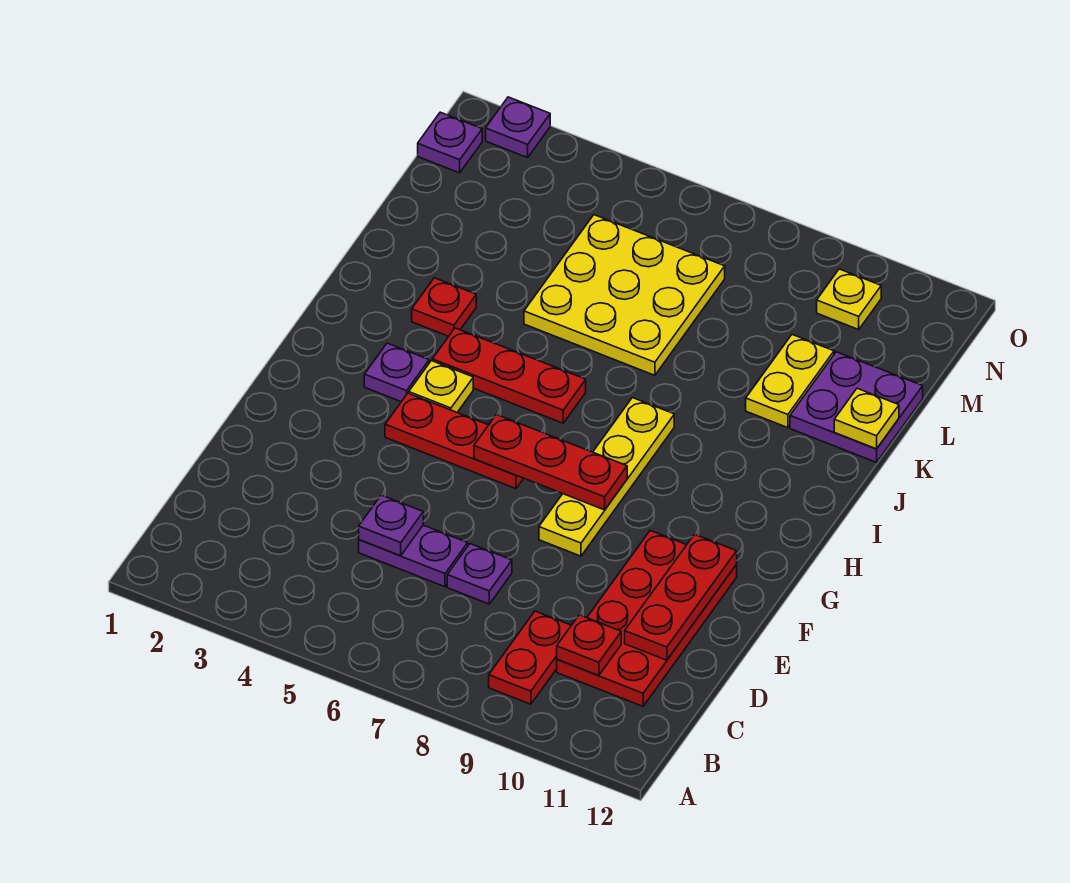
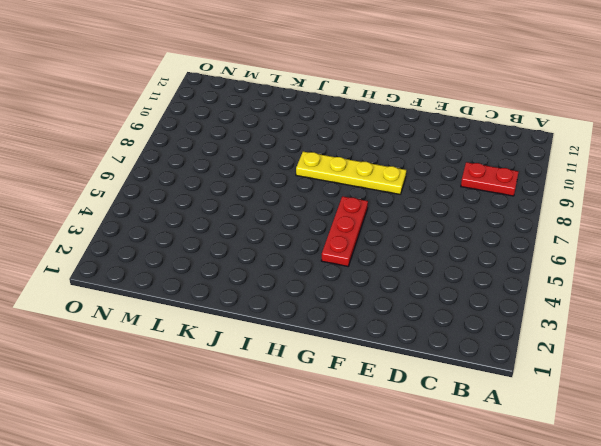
none -> red plate C10:F11 level 1
none -> purple plate D5:D6 level 1
none -> purple plate D7 level 1

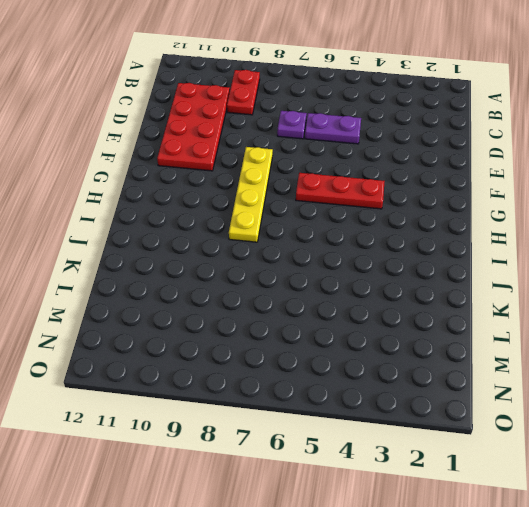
none -> purple plate H3 level 1
none -> yellow plate H4 level 1
none -> red plate I4:I6 level 1

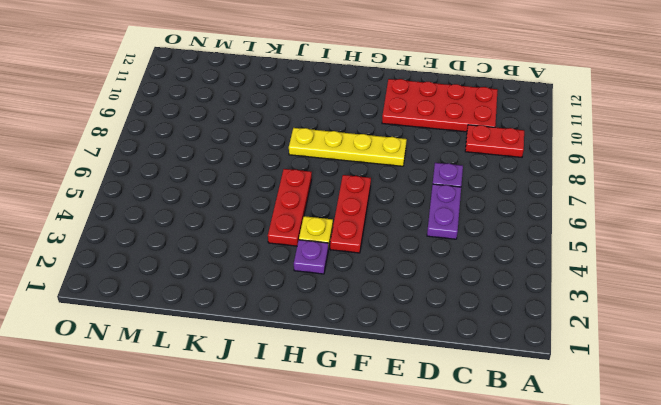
none -> red plate J3 level 1
none -> yellow plate K5:M7 level 1
none -> yellow plate K10:L10 level 1

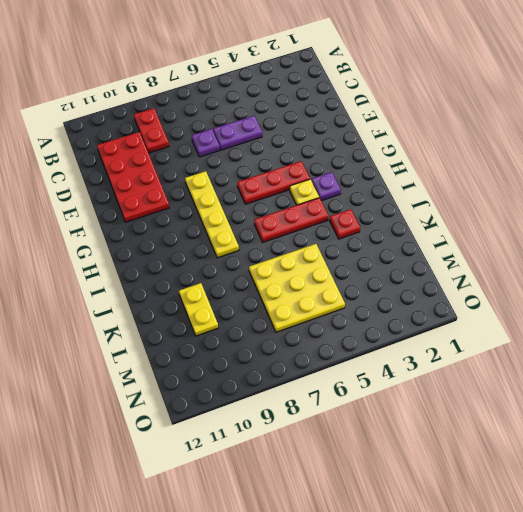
none -> purple plate K11:L12 level 1
none -> purple plate N1 level 1
none -> yellow plate N10 level 1

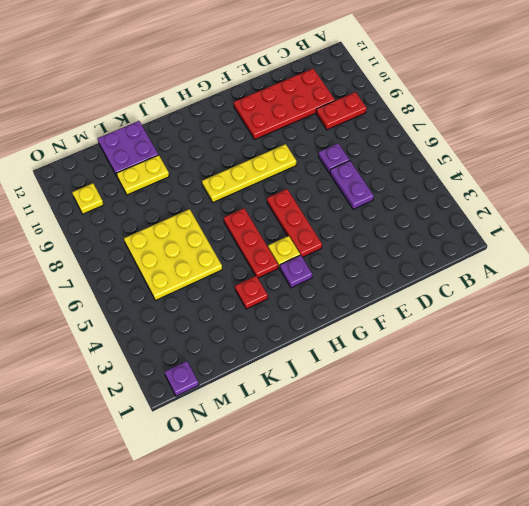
none -> purple plate O2 level 1
none -> red plate C10 level 2
none -> purple plate D5 level 2

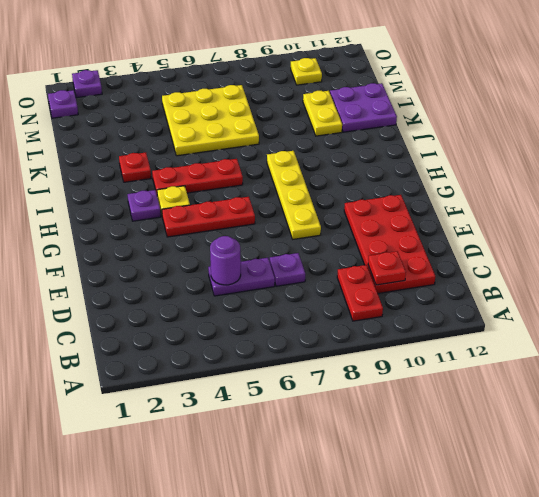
purple round brick D5 level 2 -> purple plate D5 level 2
none -> red plate D11:F11 level 2
none -> red plate G6:G8 level 2
none -> yellow plate K12 level 2

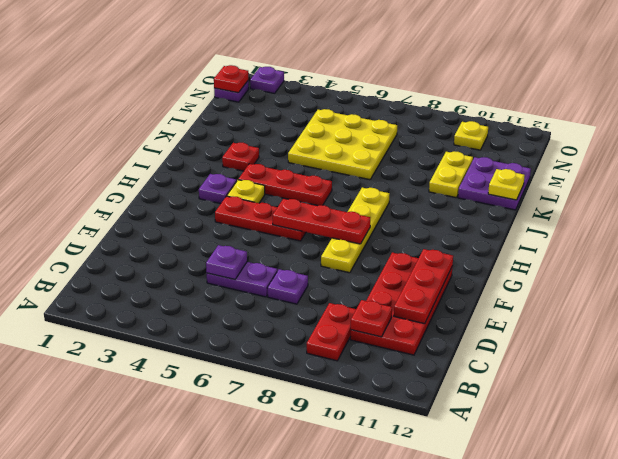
red plate N1 level 2 -> none

